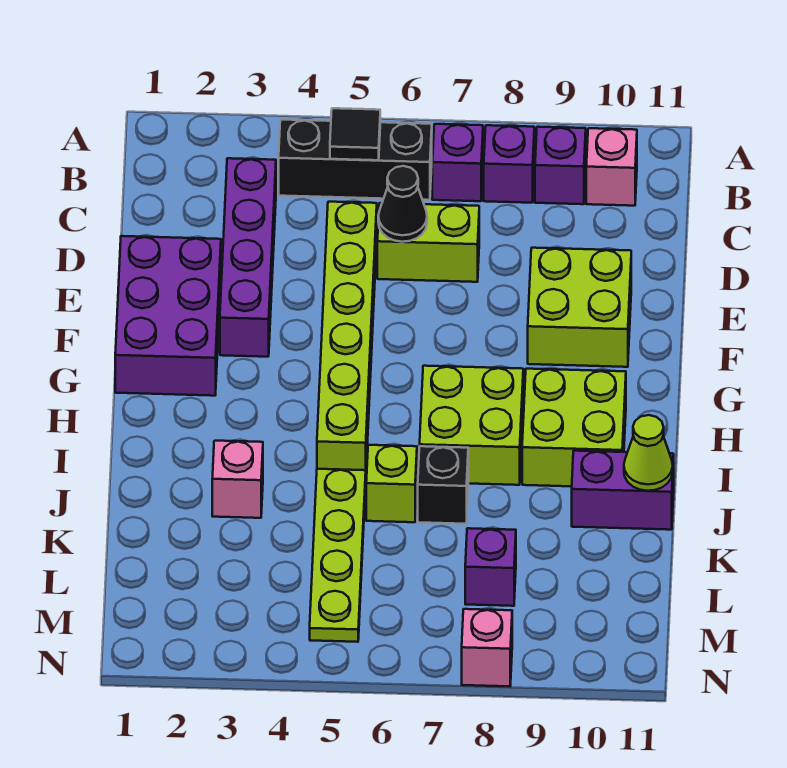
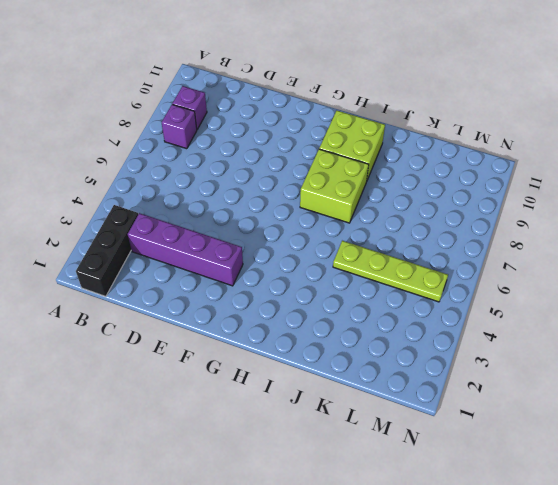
black brick B1:B3 level 1 -> black brick B4:B6 level 1
none -> purple brick B7 level 1
none -> pink brick B10 level 1
none -> lime brick D5:I5 level 1

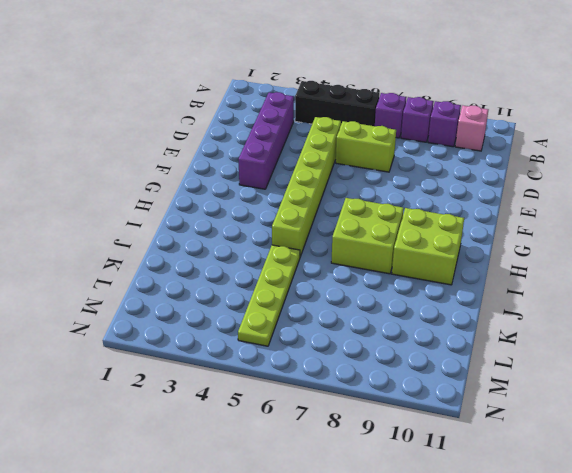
none -> purple brick E1:G2 level 1
none -> lime brick E9:F10 level 1
none -> pink brick J3 level 1

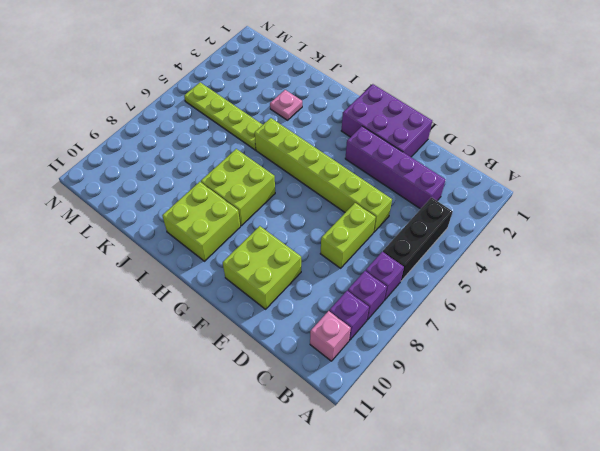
pink plate J3 level 1 -> pink brick J3 level 1
none -> lime brick J6 level 1
none -> black brick J7 level 1
none -> purple brick J10:J11 level 1

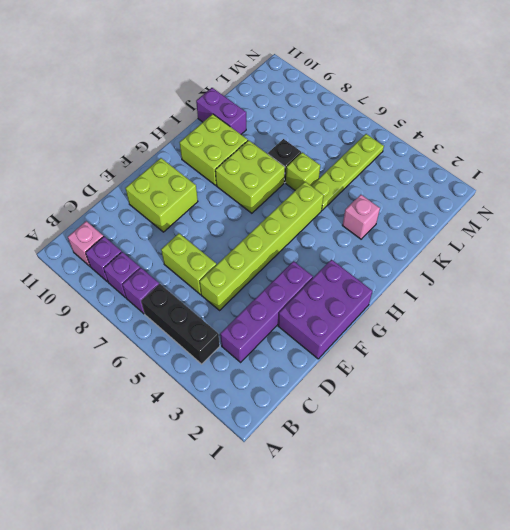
none -> purple brick L8 level 1
none -> pink brick N8 level 1
none -> black tile B5 level 2

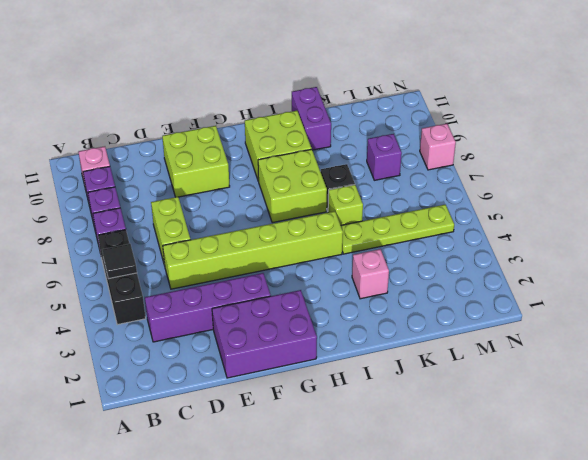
none -> black cone D6 level 2
none -> lime cone J11 level 2

